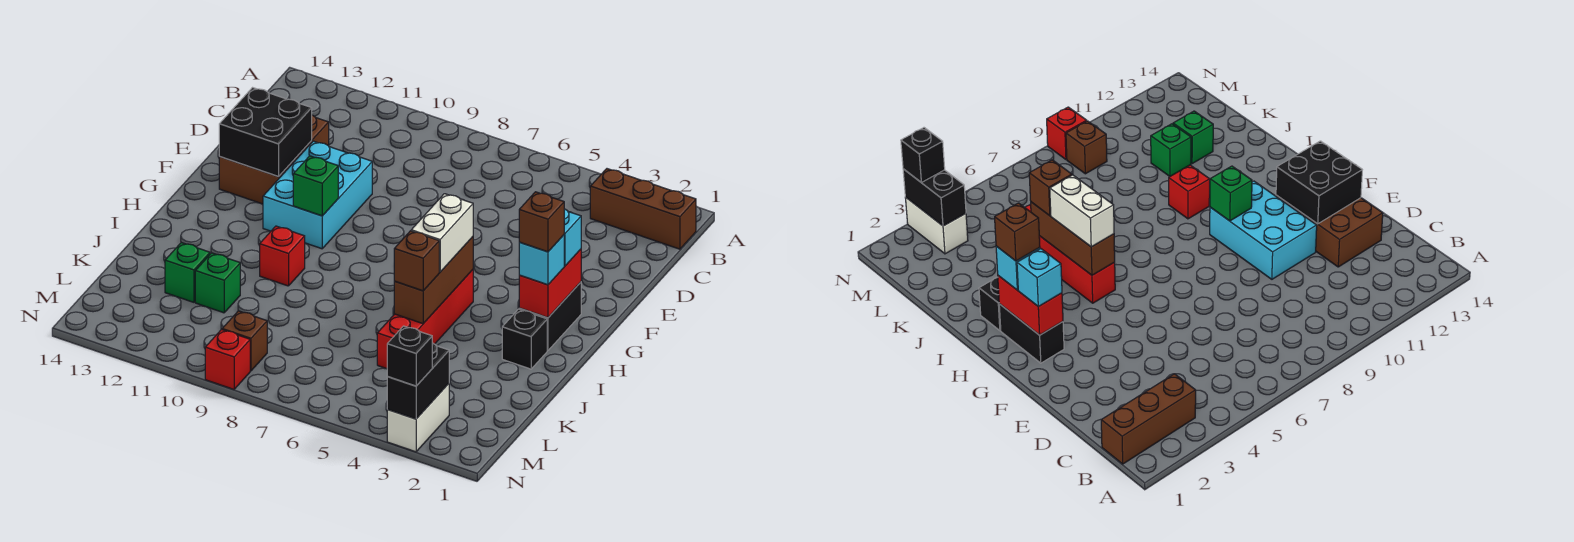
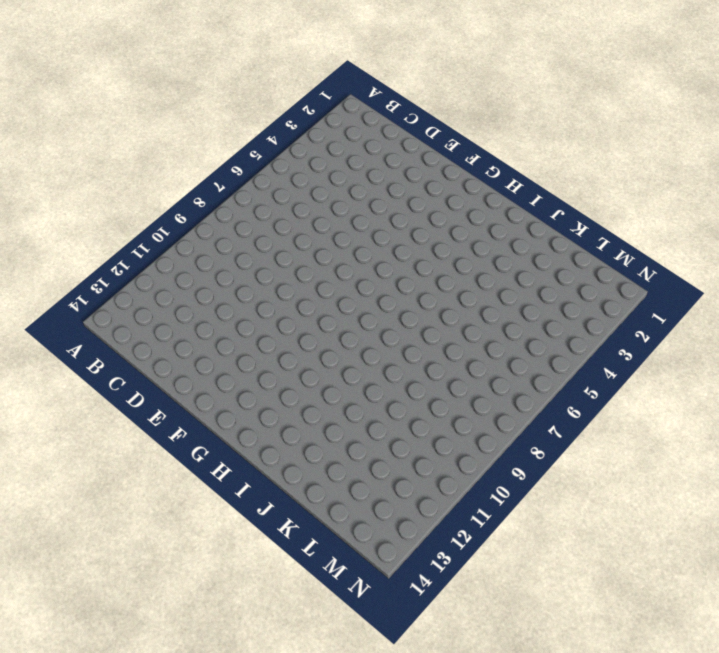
none -> brown brick B1:B3 level 1
none -> brown brick D12:F13 level 1
none -> cyan brick E10:G11 level 1

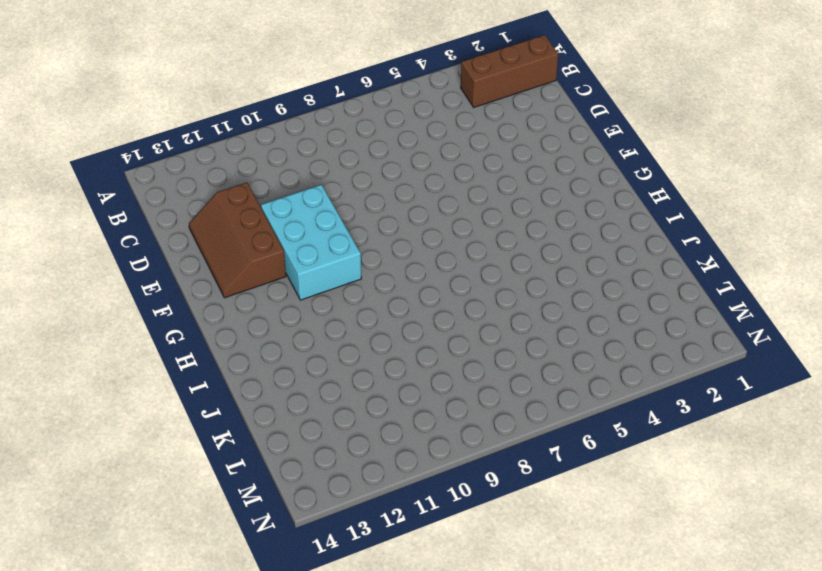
brown slope D12:F13 level 1 top 12 -> brown brick D12:F13 level 1
none -> black brick G2:H2 level 1
none -> red brick H5:K5 level 1
none -> black brick I2 level 1

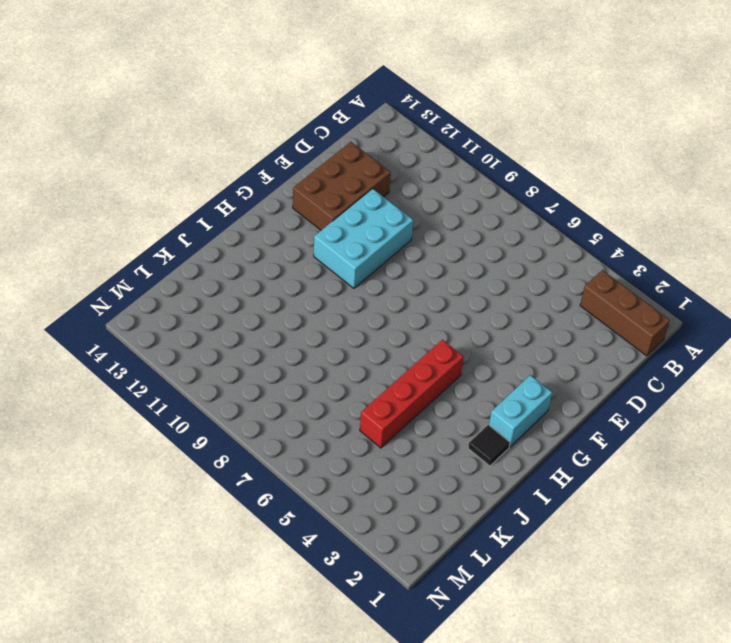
cyan brick G2:H2 level 1 -> black brick G2:H2 level 1
black tile I2 level 1 -> black brick I2 level 1
none -> red brick I10 level 1
none -> green brick K11 level 1
none -> green brick K12 level 1

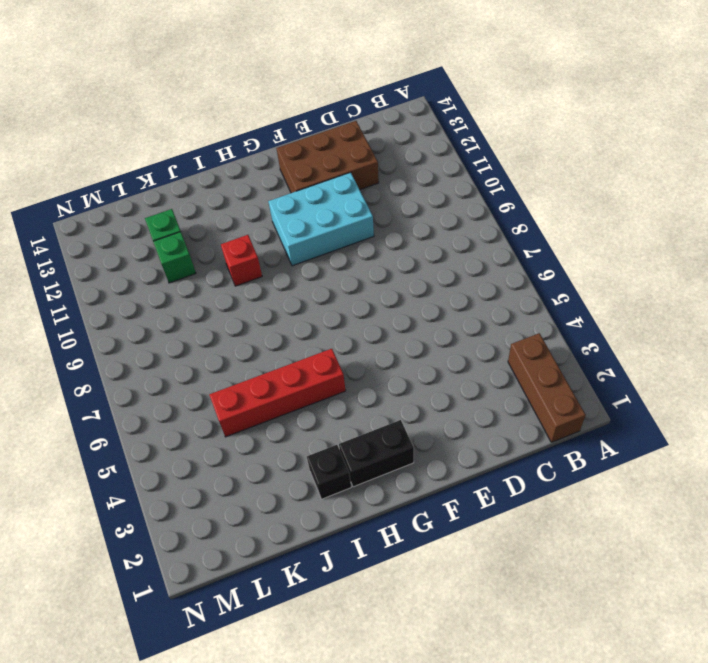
none -> white brick M3:N3 level 1
none -> brown brick M9 level 1
none -> red brick N9 level 1

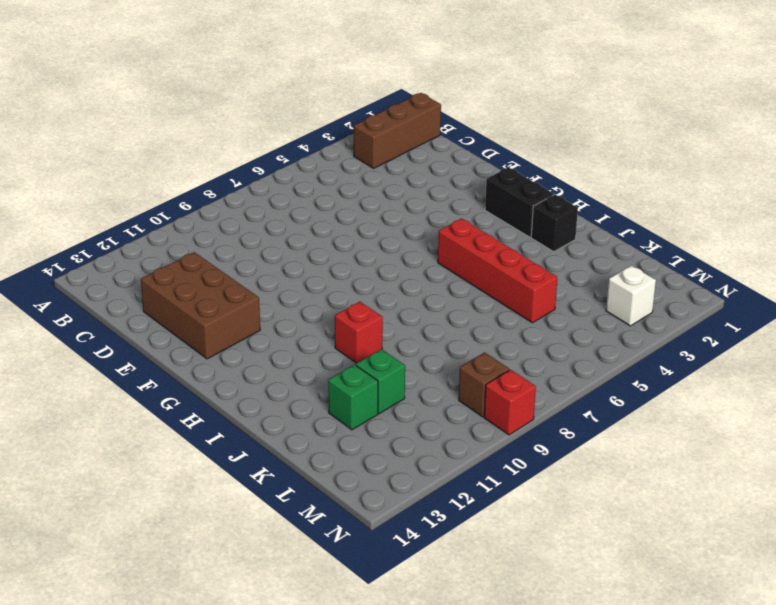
white brick M3 level 1 -> white brick M3:N3 level 1
none -> cyan brick E10:G11 level 1
none -> black brick E12:F13 level 2
none -> red brick G2:H2 level 2

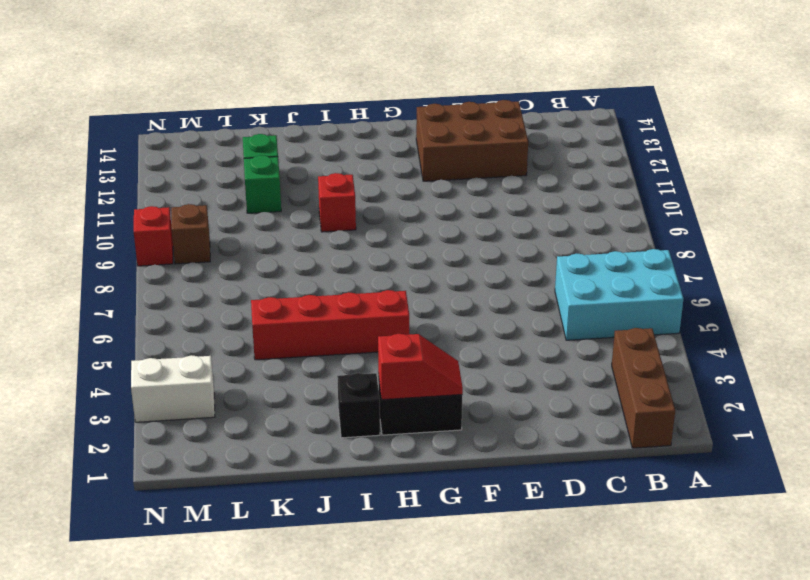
cyan brick A5:C6 level 1 -> cyan brick E10:G11 level 1
red slope G2:H2 level 2 top H -> red brick G2:H2 level 2
none -> black brick E12:F13 level 2
none -> green brick G10 level 2
none -> brown brick H5:J5 level 2

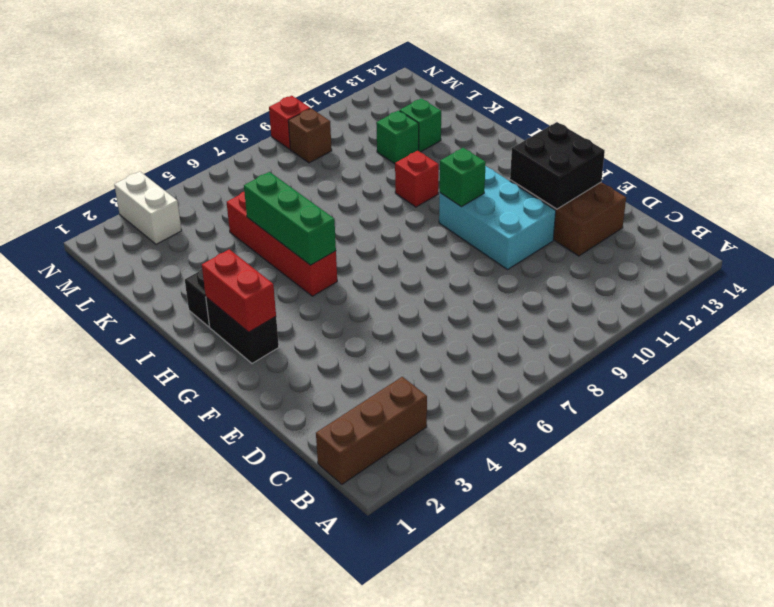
green brick H5:J5 level 2 -> brown brick H5:J5 level 2
none -> black brick M3:N3 level 2
none -> cyan brick G2 level 3
none -> cyan brick H2 level 3

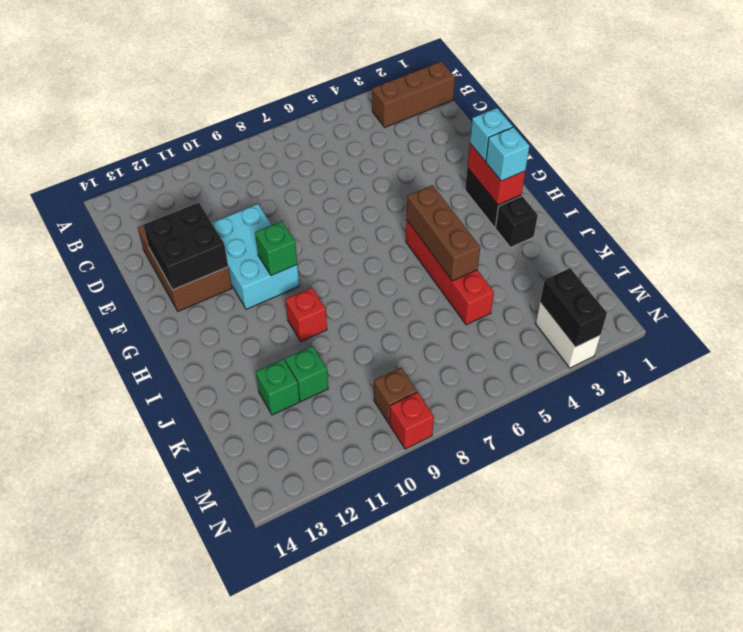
none -> white brick H5:I5 level 3
none -> brown brick J5 level 3
none -> black brick N3 level 3

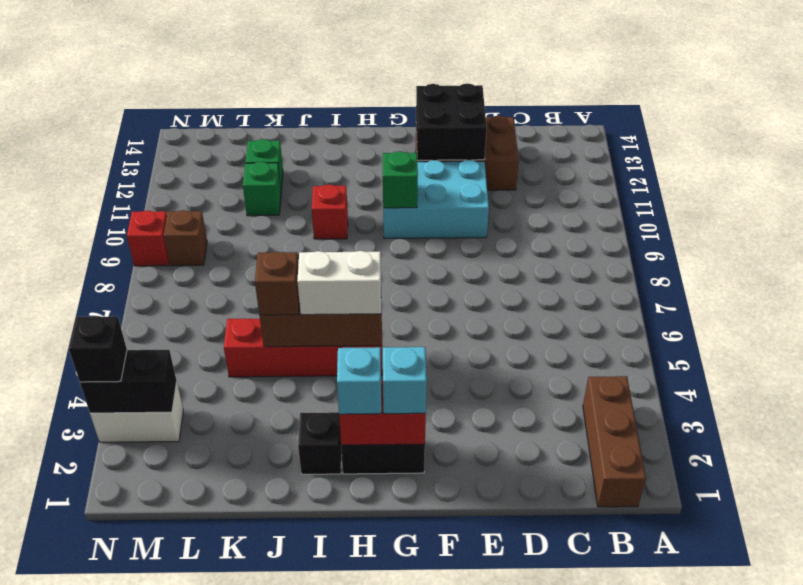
none -> brown brick H2 level 4

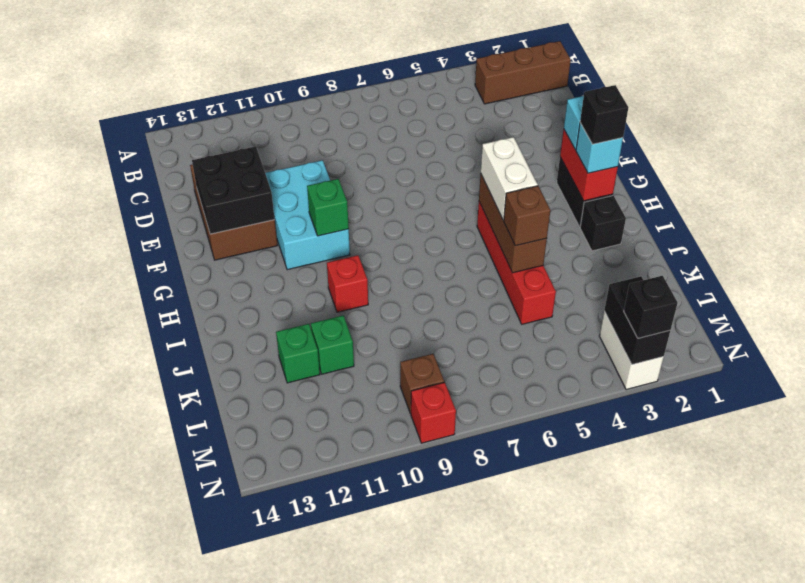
black brick H2 level 4 -> brown brick H2 level 4

